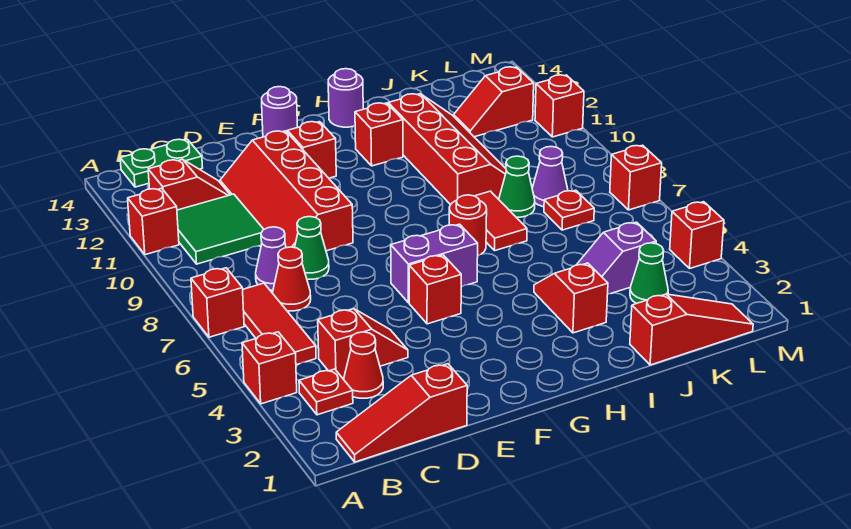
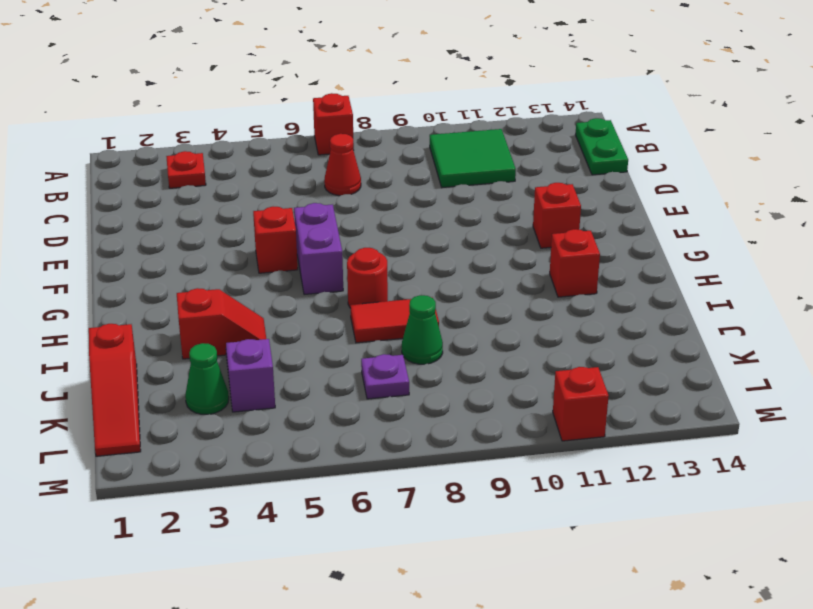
purple plate K7 level 1 -> red plate K7 level 1
none -> red brick A4 level 1
none -> red brick A11 level 1
none -> red slope B1:D1 level 1 top D
none -> red tile B5:B7 level 1

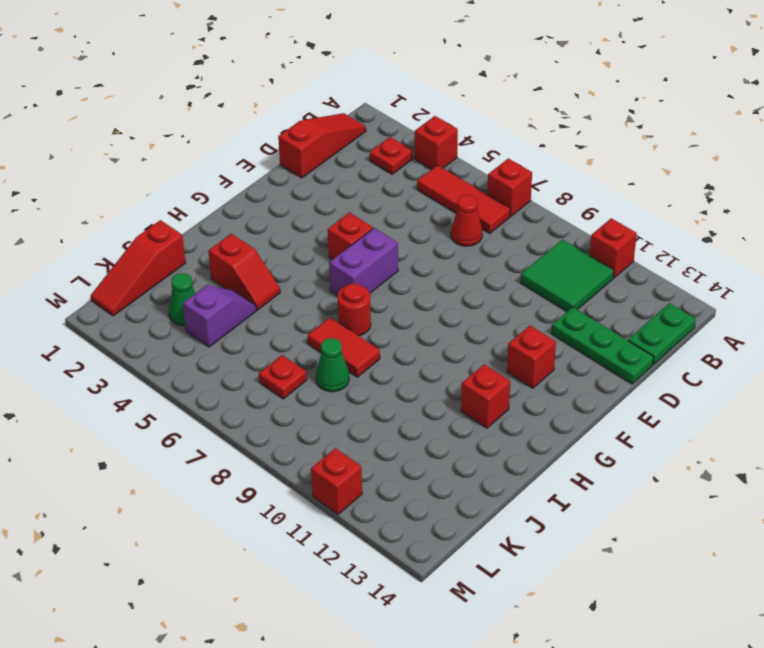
green plate D12:D14 level 1 -> red slope D9:E12 level 1 top E
none -> red slope B12:C12 level 1 top B
none -> red cone C3 level 1
none -> red slope C4:D4 level 1 top C
none -> purple cone C8 level 1

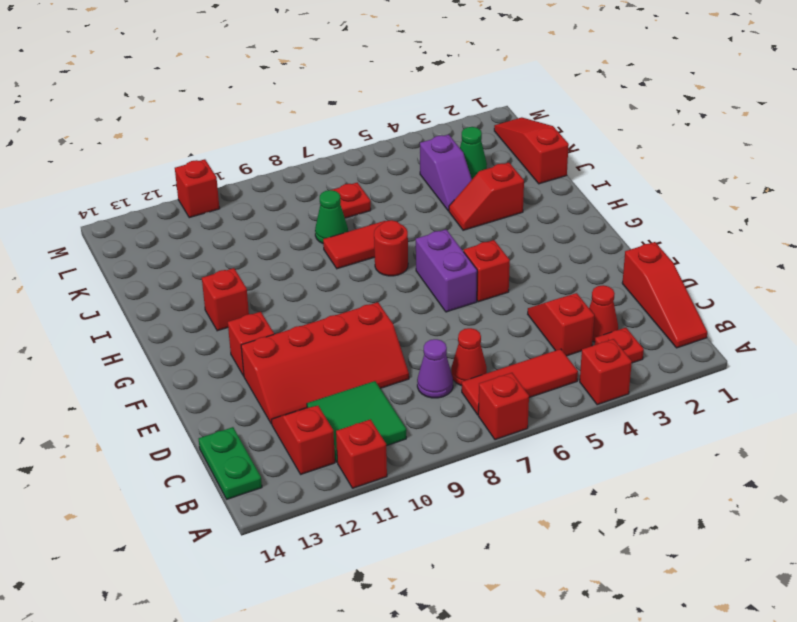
none -> green cone D8 level 1
none -> purple round brick F14 level 1
none -> purple round brick H14 level 1
none -> red slope I9:J12 level 1 top I

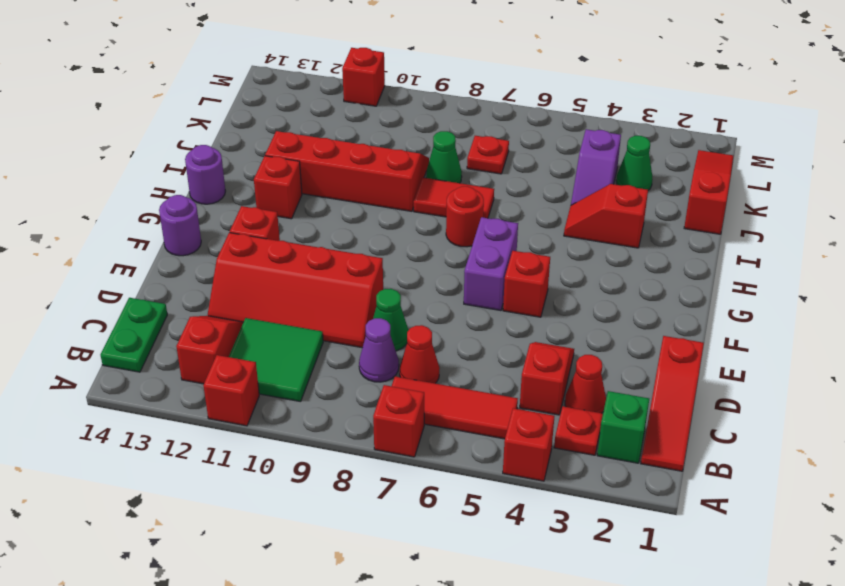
green brick B2 level 1 -> none
none -> purple cone K8 level 1
none -> red slope K12:L12 level 1 top L
none -> red brick M4 level 1
none -> red brick M7 level 1

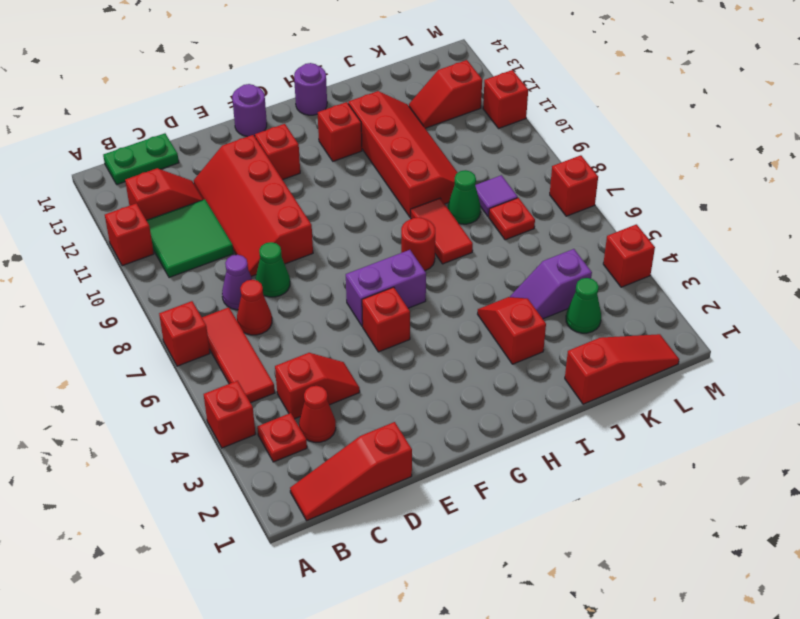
purple tile K8 level 1 -> purple cone K8 level 1

